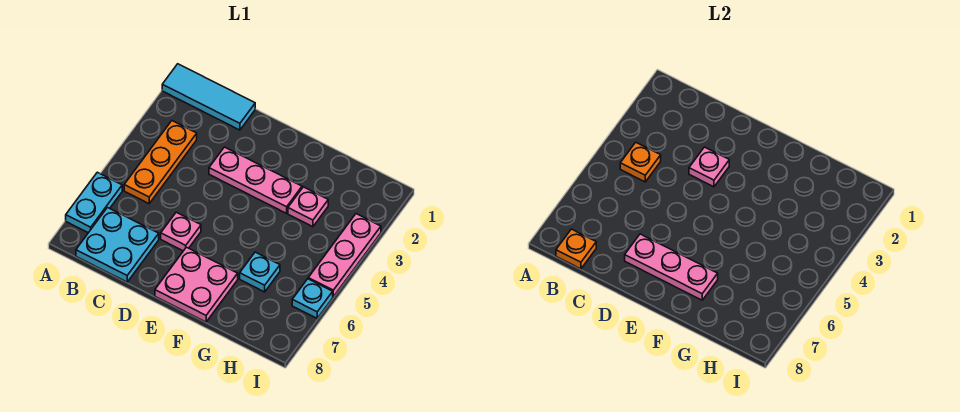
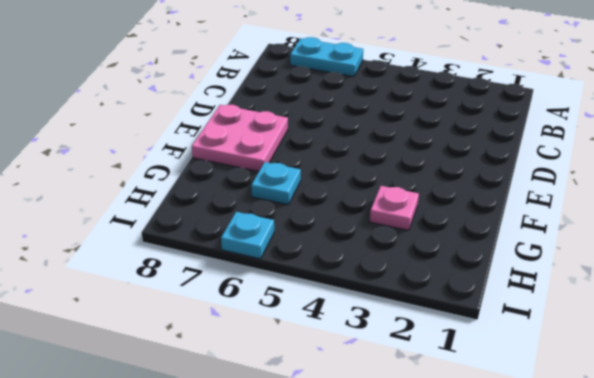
none -> cyan tile A1:C1 level 1
none -> orange plate B3:B5 level 1
none -> cyan plate B7:C8 level 1

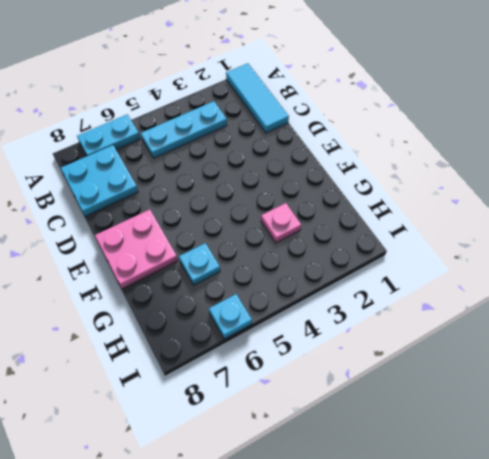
cyan plate B3:B5 level 1 -> orange plate B3:B5 level 1
none -> pink plate D3:F3 level 1
none -> pink plate D6 level 1
none -> pink plate I3:I5 level 1

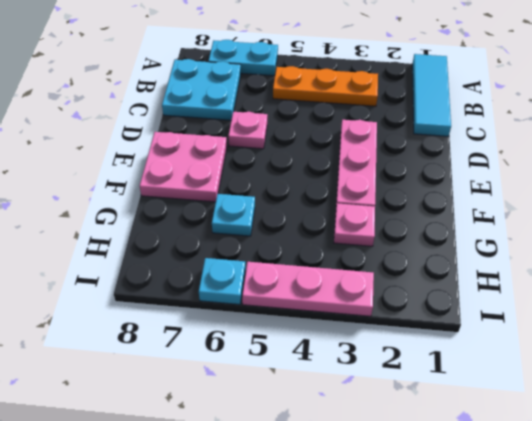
none -> orange plate B4 level 2
none -> orange plate B8 level 2
none -> pink plate D3 level 2

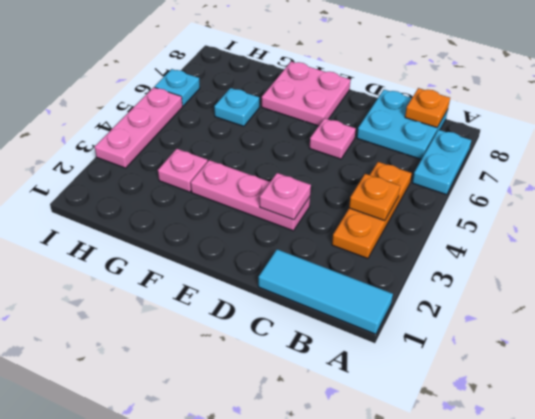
none -> pink plate D7:F7 level 2

